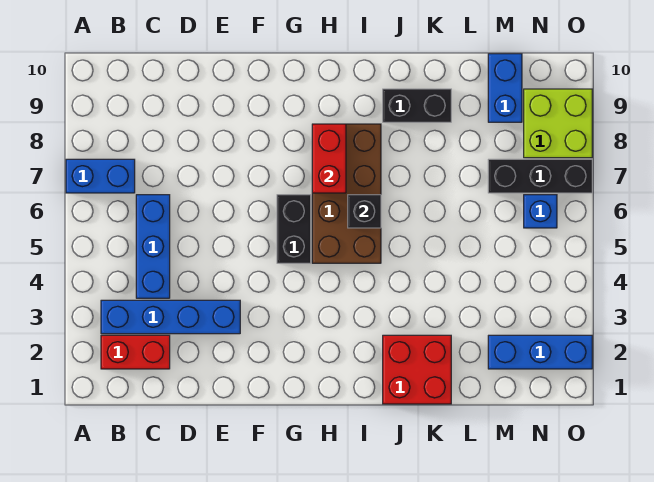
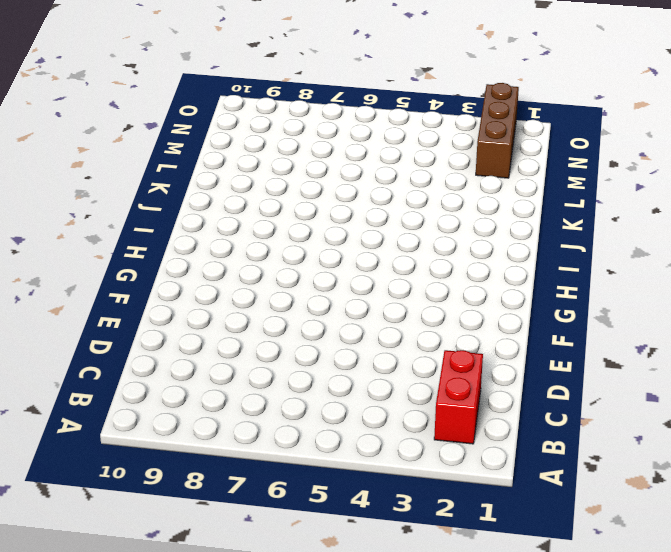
brown brick M2:O2 level 1 -> blue brick M2:O2 level 1
none -> blue brick A7:B7 level 1
none -> blue brick B3:E3 level 1
none -> blue brick C4:C6 level 1

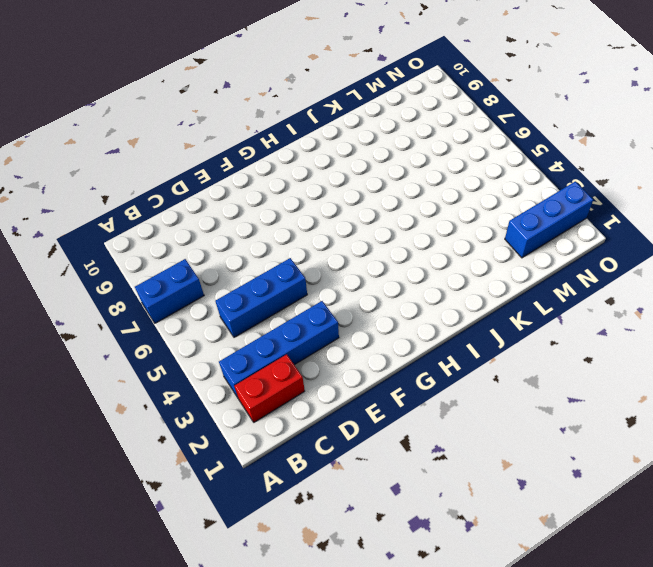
blue brick C5:E5 level 1 -> blue brick C4:C6 level 1
none -> black brick G5:G6 level 1
none -> brown brick H5:I8 level 1
none -> red brick J1:K2 level 1

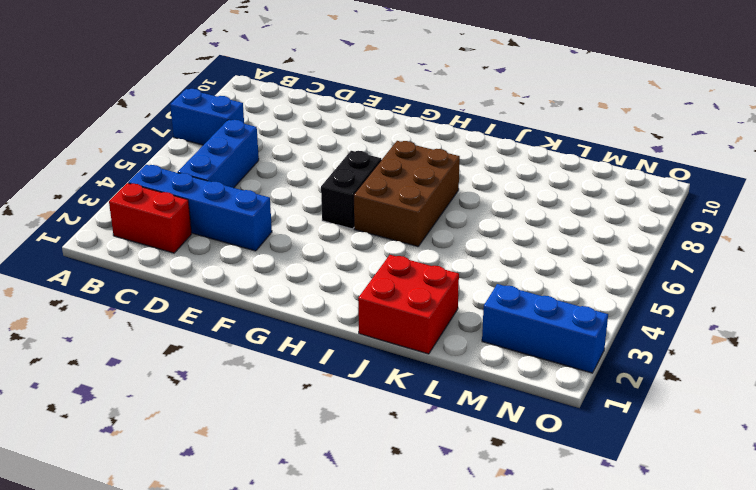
brown brick H5:I7 level 1 -> brown brick H5:I8 level 1
none -> black brick J9:K9 level 1
none -> black brick M7:O7 level 1
none -> blue brick M9:M10 level 1

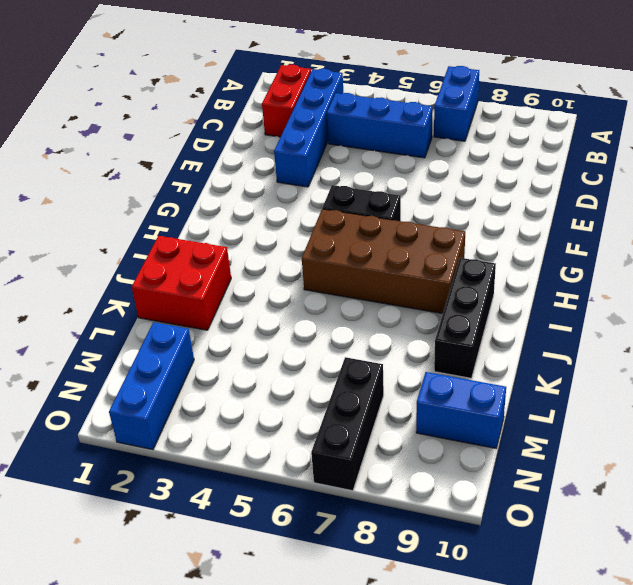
black brick I9:K9 level 1 -> black brick J9:K9 level 1
none -> blue brick N6 level 1
none -> lime brick N8:O9 level 1
none -> red brick H7:H8 level 2

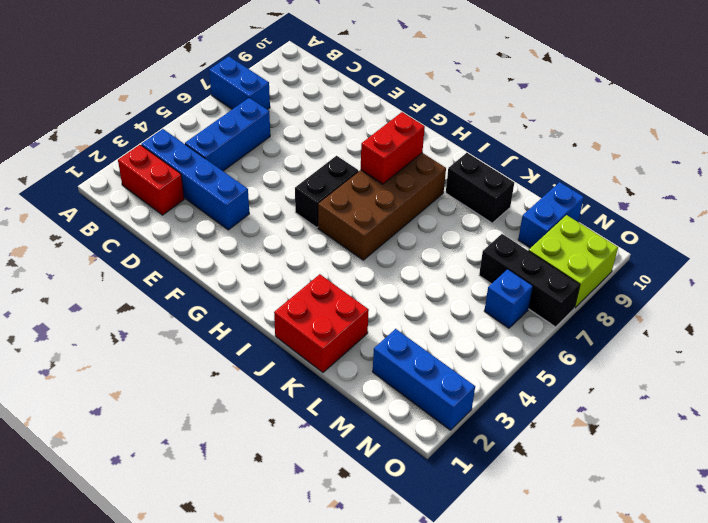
none -> black brick I6 level 2

